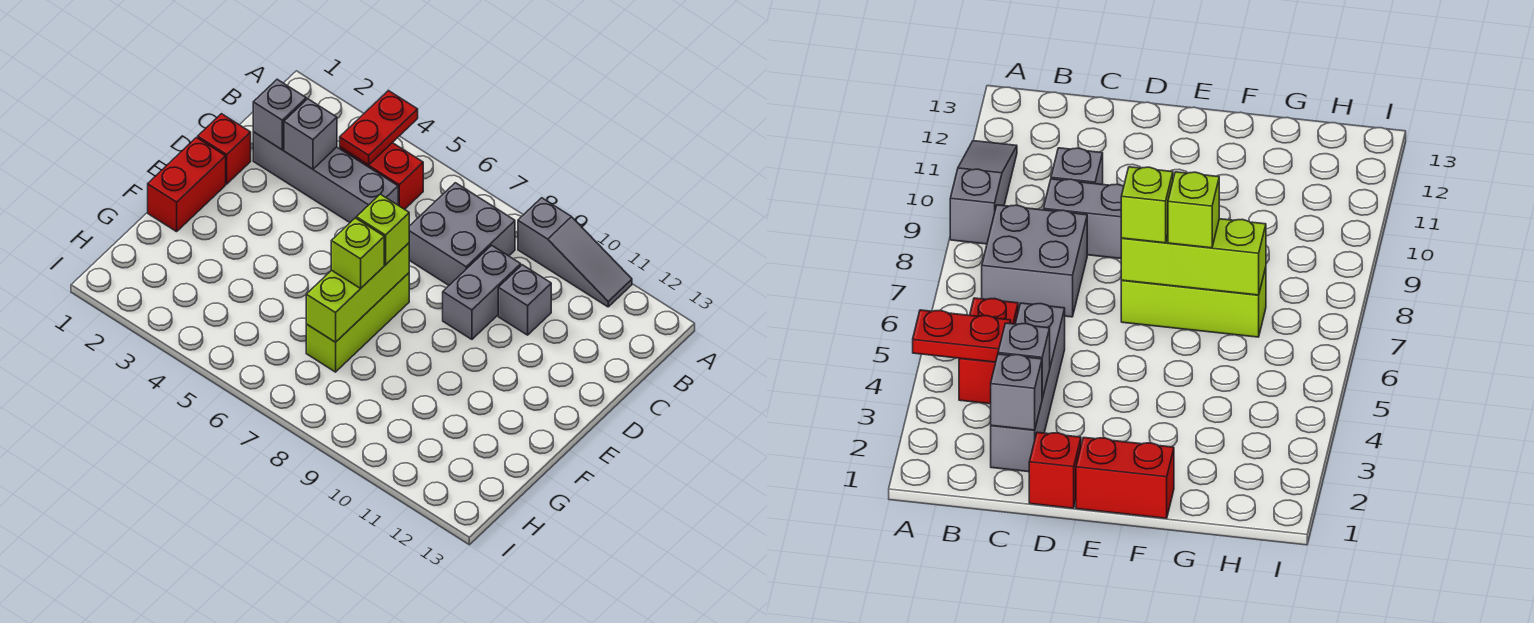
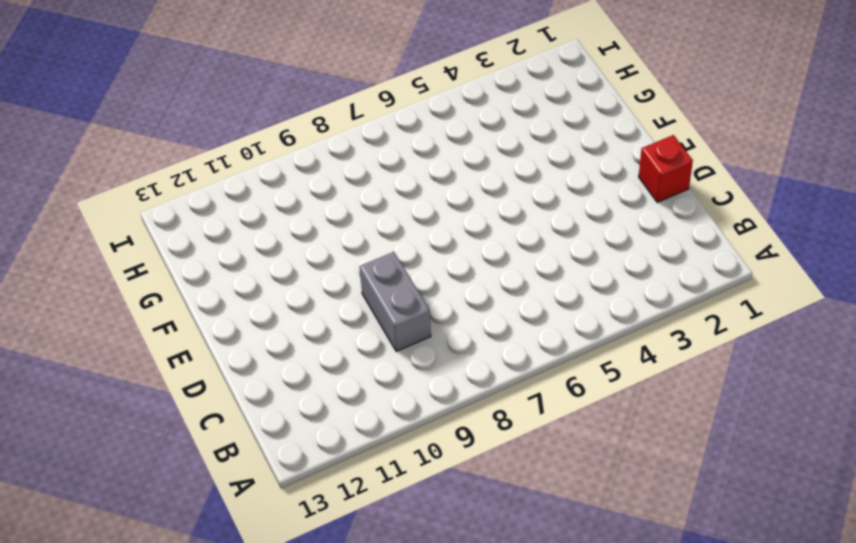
none -> grey slope A9:A11 level 1 top 9
none -> red brick B4:B5 level 1
none -> grey brick B7:C8 level 1

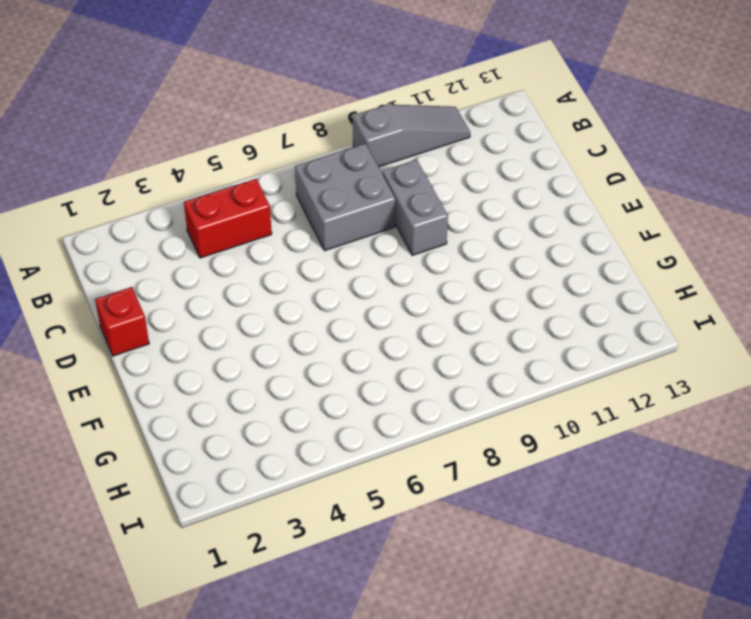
none -> grey brick C2:C5 level 1
none -> grey brick C10 level 1
none -> red brick E1:F1 level 1

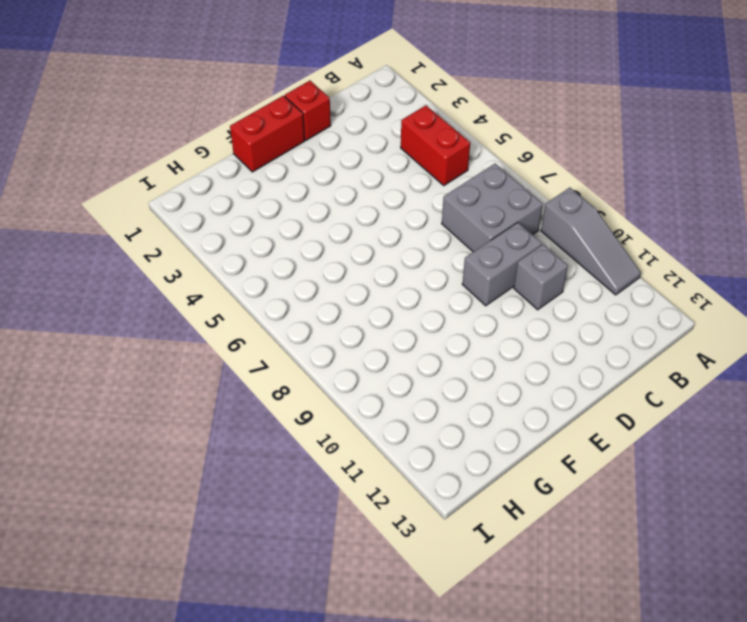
none -> grey brick C2:C5 level 1
none -> lime brick E7:G7 level 1
none -> red plate A4:B4 level 2

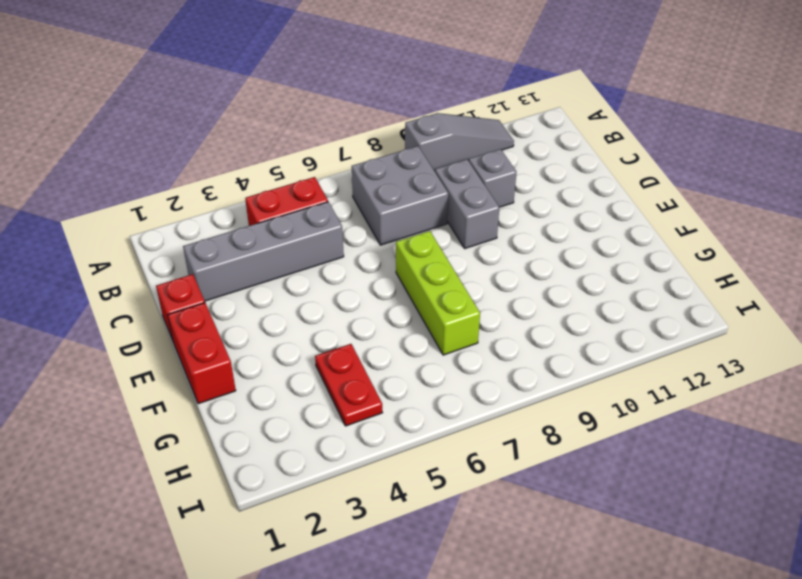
red plate G4:H4 level 1 -> red plate A4:B4 level 2
none -> grey brick C2 level 2
none -> grey brick C3 level 2
none -> lime brick E7:G7 level 2

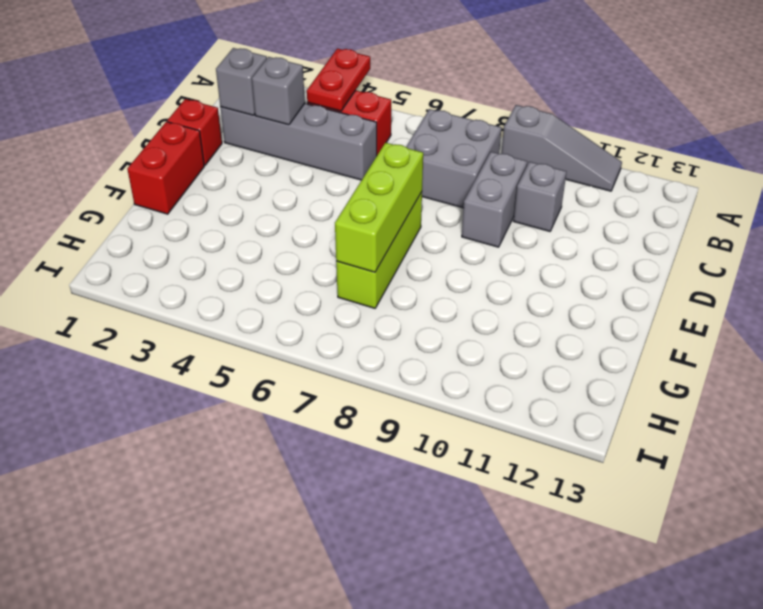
none -> lime brick E7 level 3
none -> lime brick F7 level 3

